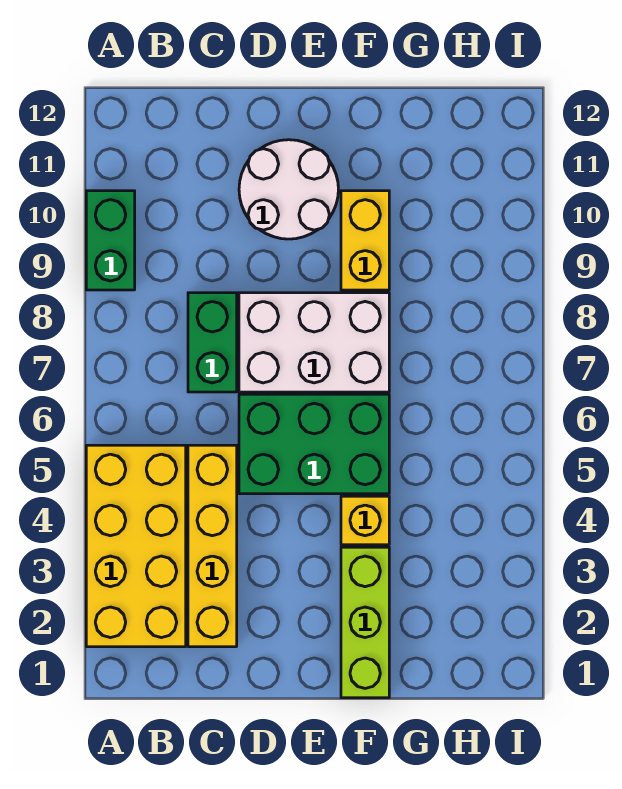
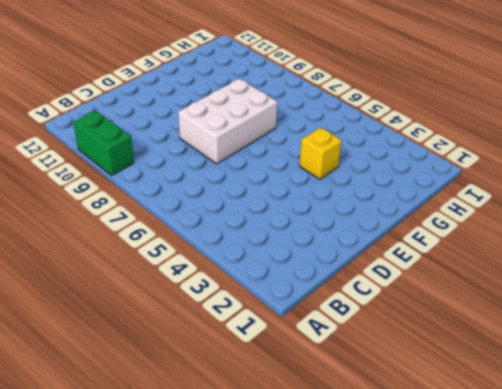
none -> yellow brick A2:B5 level 1
none -> yellow brick C2:C5 level 1

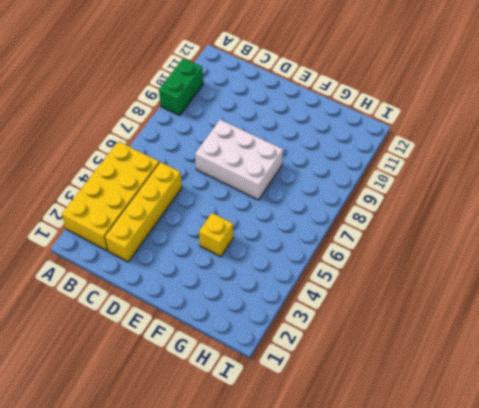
none -> green brick C7:C8 level 1
none -> green brick D5:F6 level 1

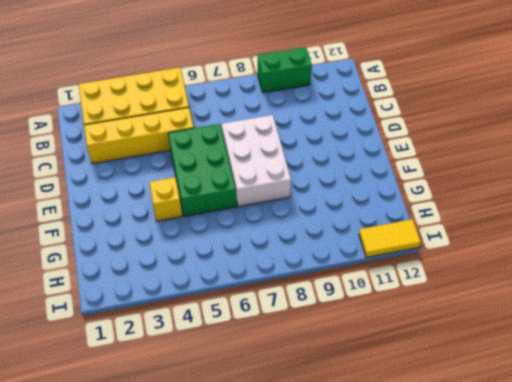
yellow tile I11:I12 level 1 -> none
none -> green brick C7:C8 level 1
none -> white round brick D10:E11 level 1

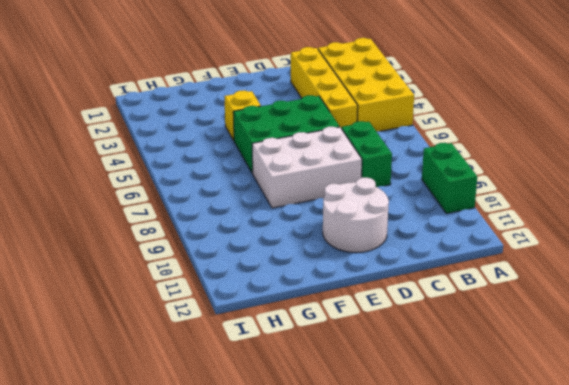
none -> lime brick F1:F3 level 1
none -> yellow brick F9:F10 level 1

